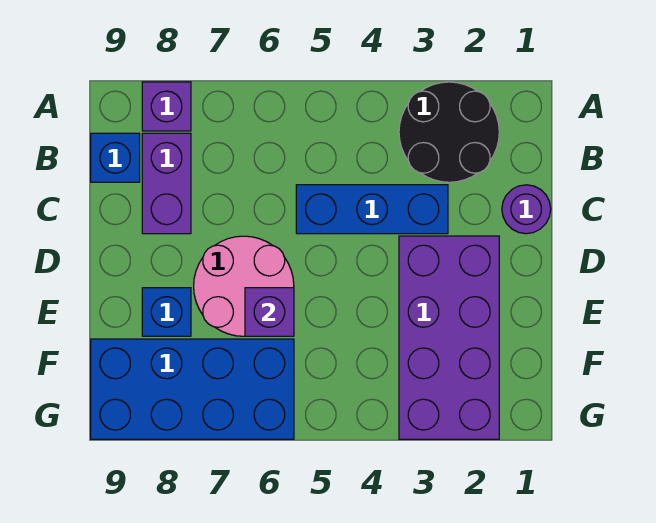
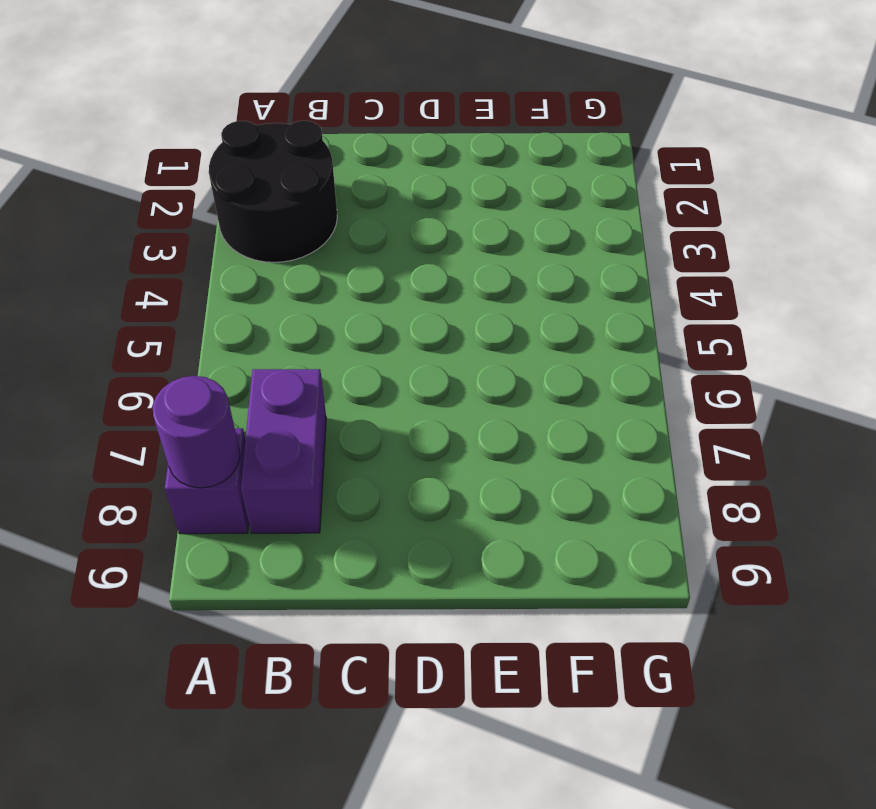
purple round brick A8 level 2 -> purple round brick C1 level 1
purple brick B7:B8 level 1 -> purple brick B8:C8 level 1
none -> blue brick B9 level 1
none -> blue brick C3:C5 level 1

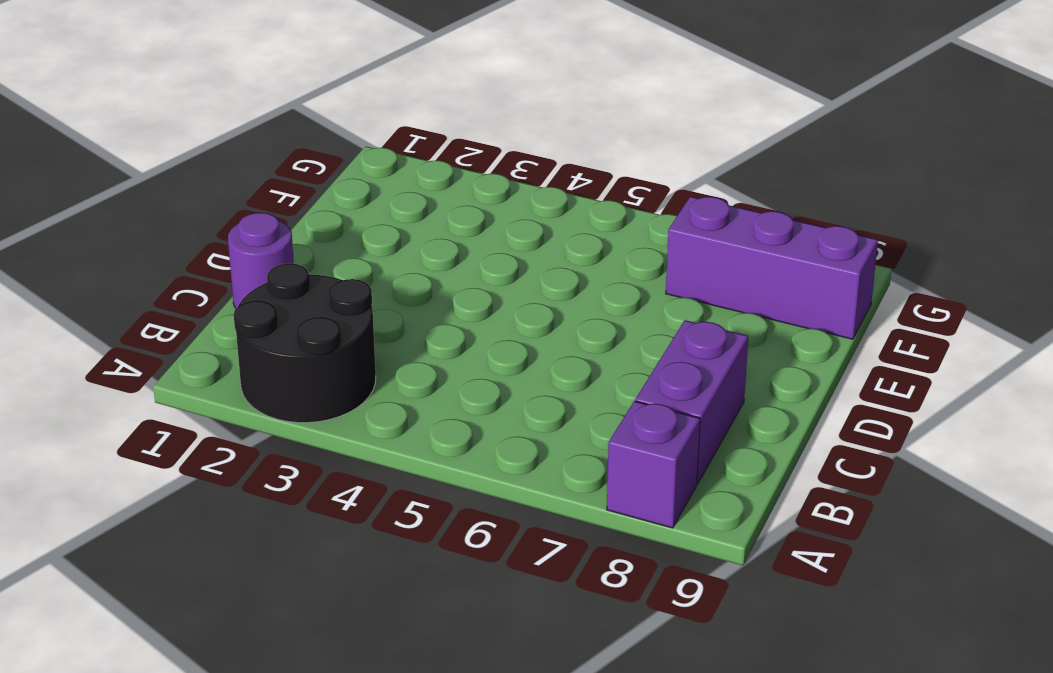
purple brick F7:F9 level 1 -> blue brick F6:G9 level 1
none -> blue brick B9 level 1
none -> blue brick C3:C5 level 1

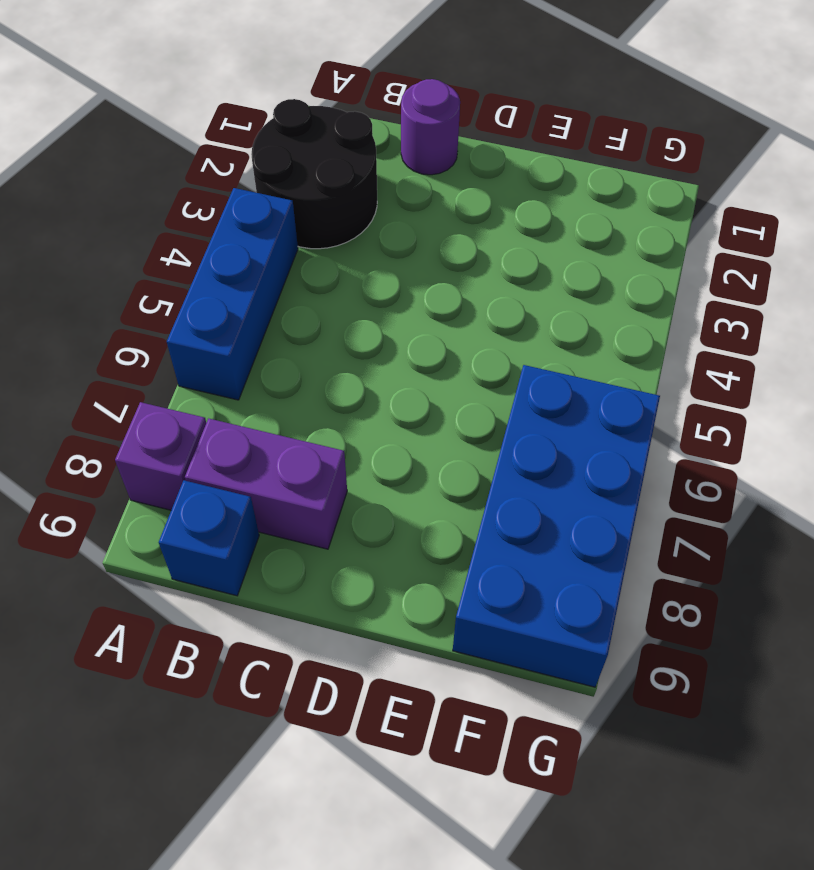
blue brick A4:A6 level 1 -> blue brick C3:C5 level 1
none -> purple brick D2:G3 level 1
none -> pink round brick D6:E7 level 1

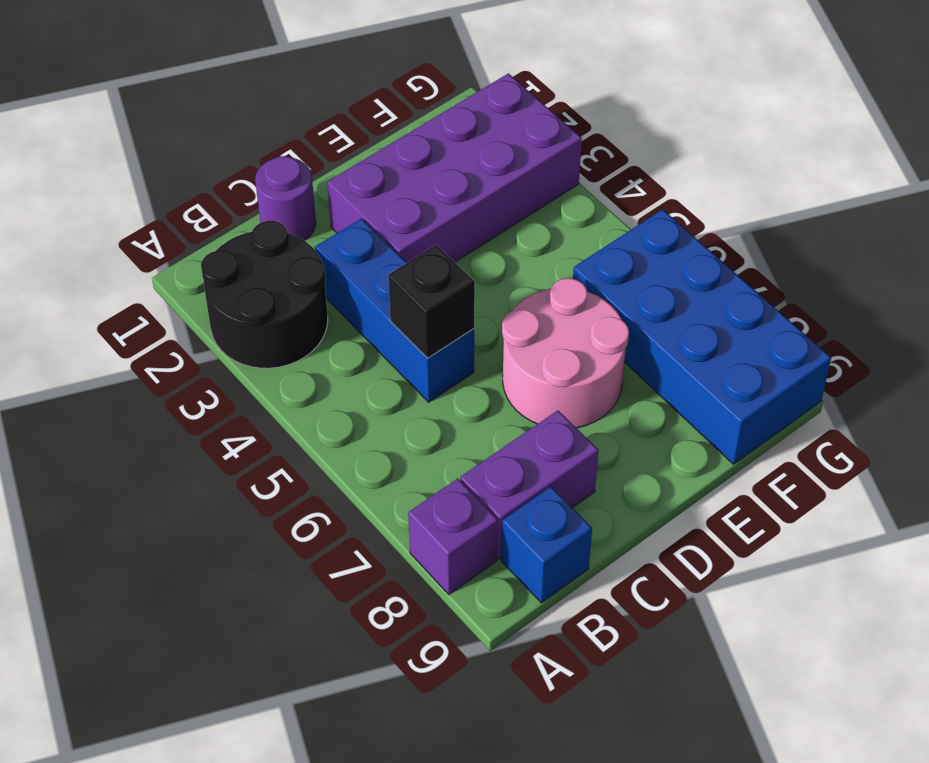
black brick C5 level 2 -> none
none -> blue brick E8 level 1
none -> purple brick E6 level 2

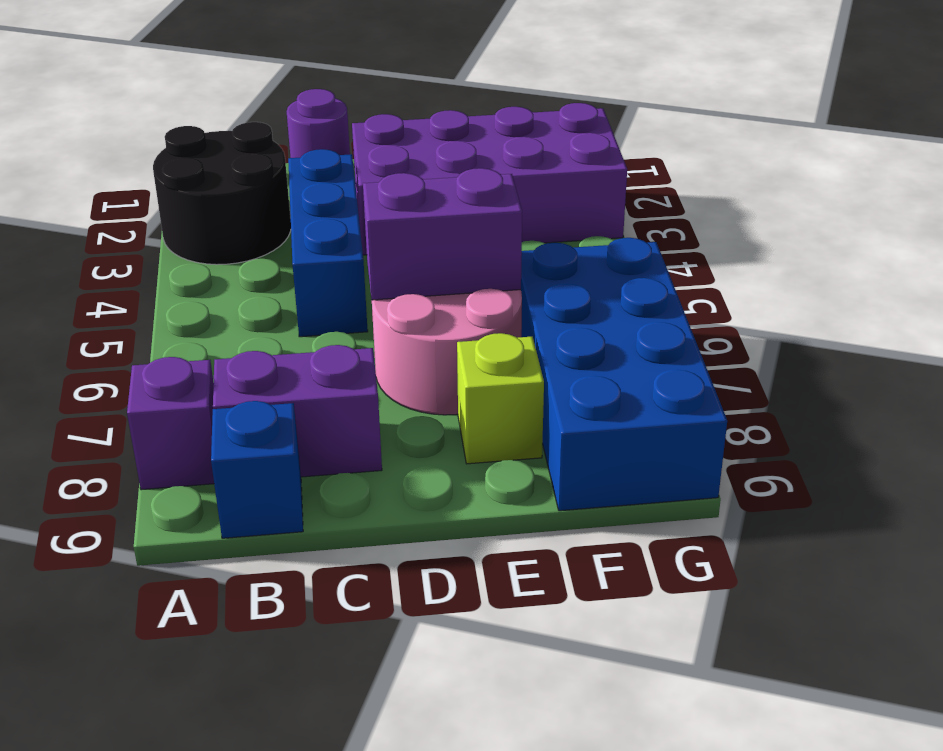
purple brick D6:E6 level 2 -> purple brick E6 level 2
lime brick E8 level 1 -> blue brick E8 level 1

